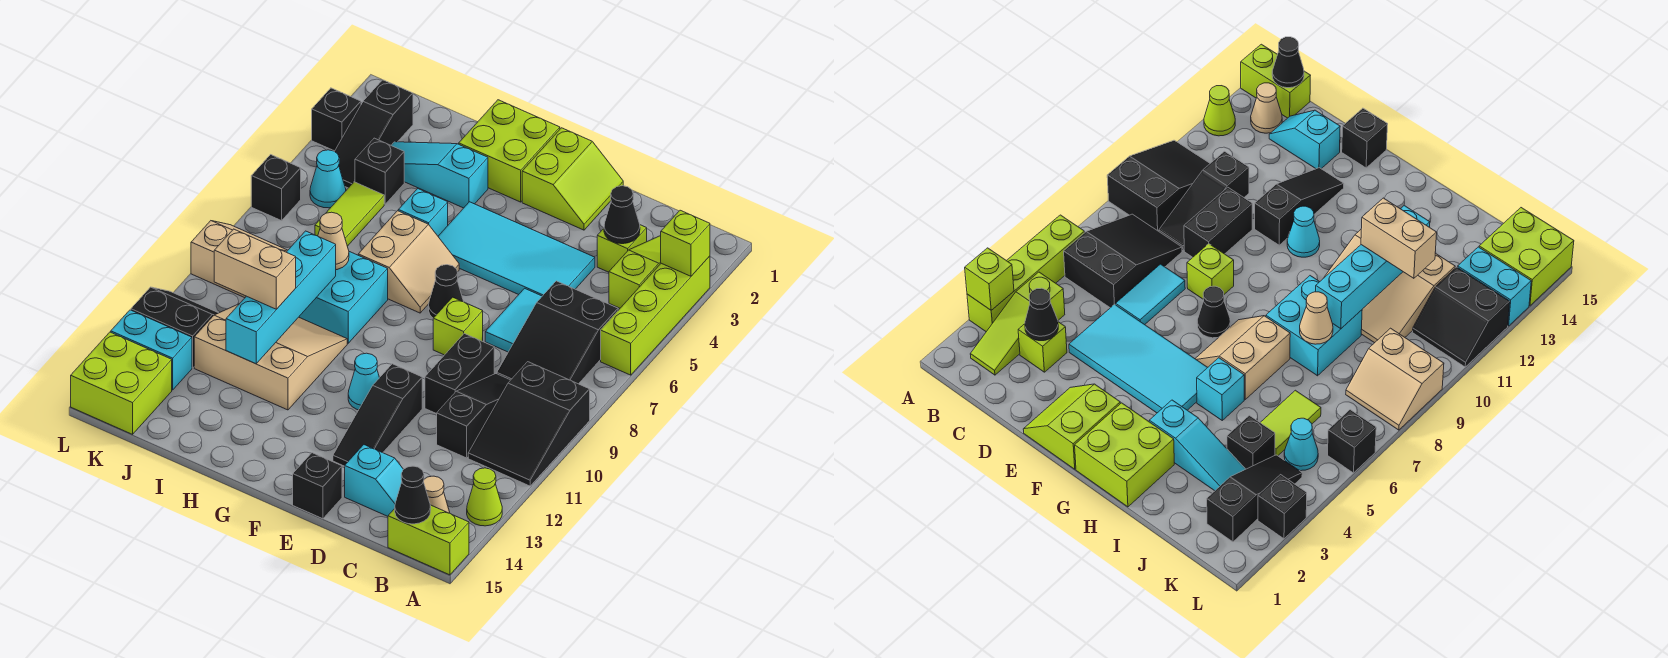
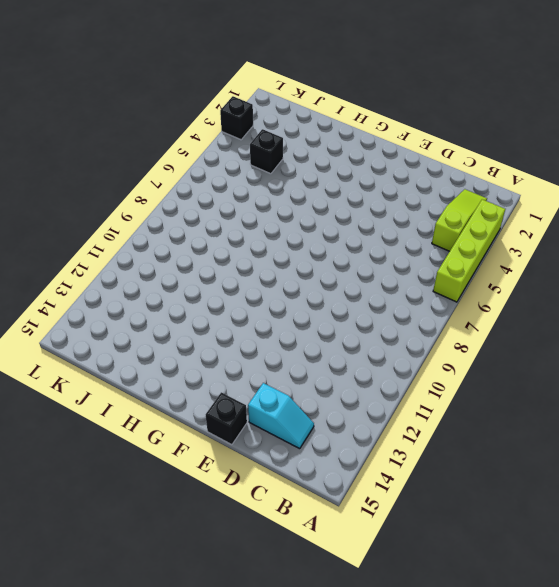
none -> black slope A9:B11 level 1 top 9
none -> lime cone A13 level 1
none -> lime brick A15:B15 level 1
none -> black slope B6:C8 level 1 top 6

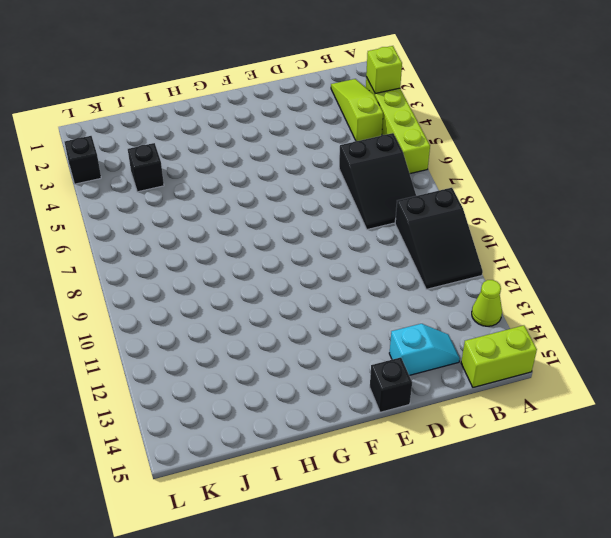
none -> tan cone B14 level 1
none -> lime brick C3 level 1
none -> black slope C9:C11 level 1 top 11
none -> cyan tile D4:G5 level 1

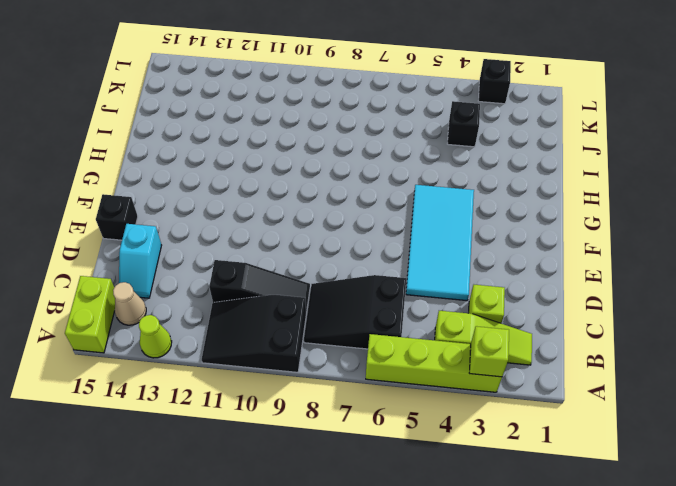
none -> cyan tile D6:D7 level 1
none -> black brick D9:D10 level 1
none -> lime slope E1:F2 level 1 top F
none -> lime brick E8 level 1

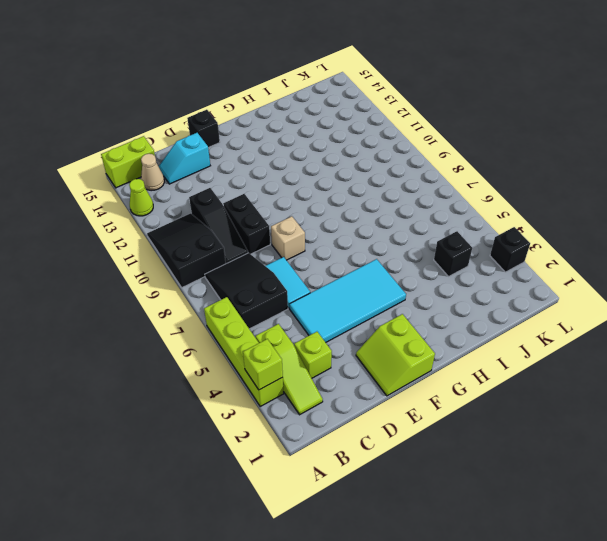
tan brick E8 level 1 -> lime brick E8 level 1
none -> black slope E11:E13 level 1 top 11
none -> black cone F7 level 1
none -> cyan cone F11 level 1
none -> lime brick G1:H2 level 1

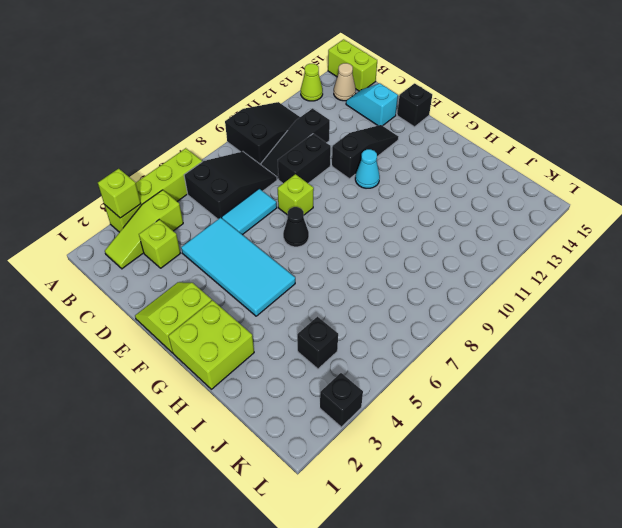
none -> tan slope G6:H7 level 1 top H
none -> cyan slope H3:J3 level 1 top H
none -> cyan brick H5 level 1
none -> cyan brick H8:I9 level 1

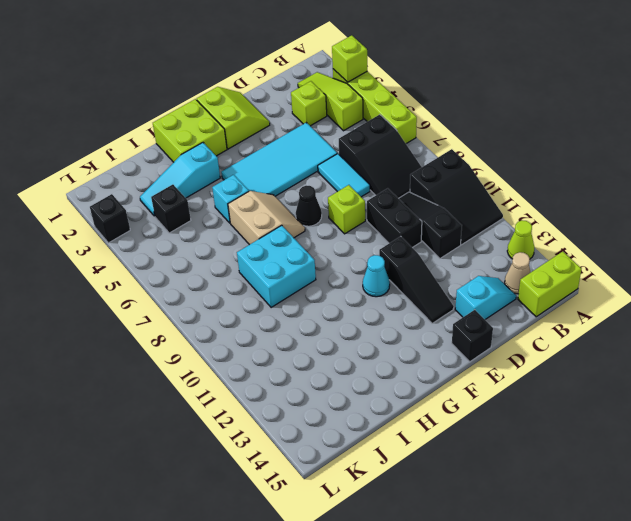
none -> tan slope H10:J12 level 1 top 12
none -> lime tile J5:J6 level 1
none -> black slope K2:K4 level 1 top 2
none -> cyan cone K5 level 1

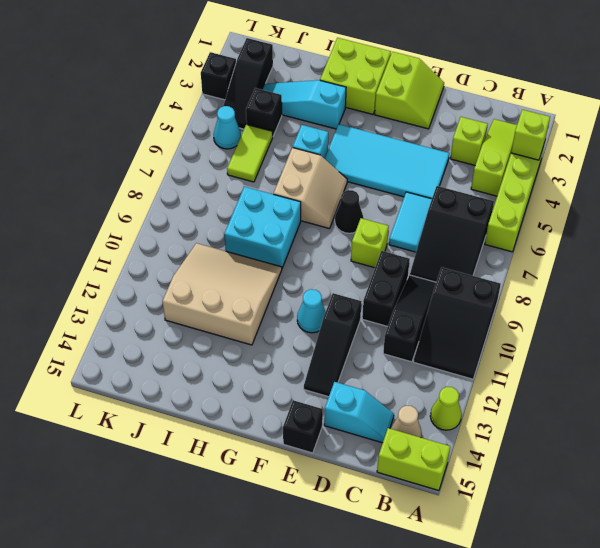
none -> tan slope K8:L9 level 1 top 9
none -> black slope K11:L12 level 1 top 12
none -> cyan brick K13:L13 level 1
none -> lime brick K14:L15 level 1

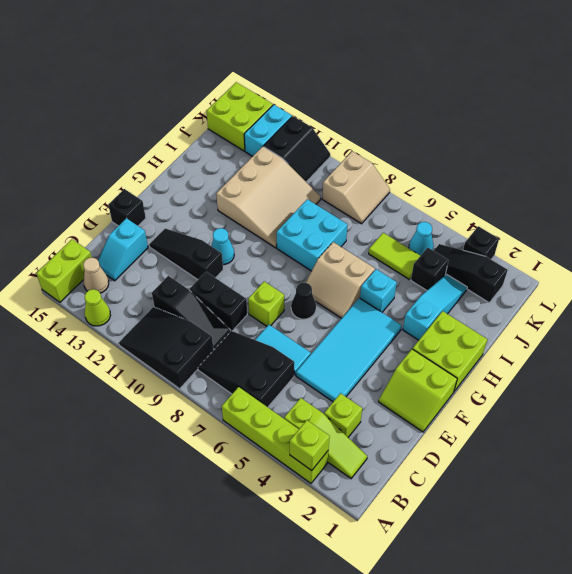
none -> black brick L6 level 1
none -> black cone B15 level 2
none -> black cone C3 level 2
none -> tan cone I8 level 2

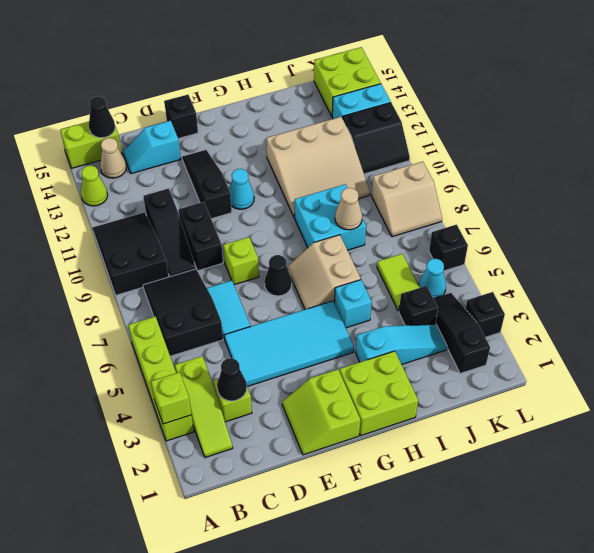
none -> cyan brick I9:I12 level 2
none -> tan brick I11:J11 level 3

